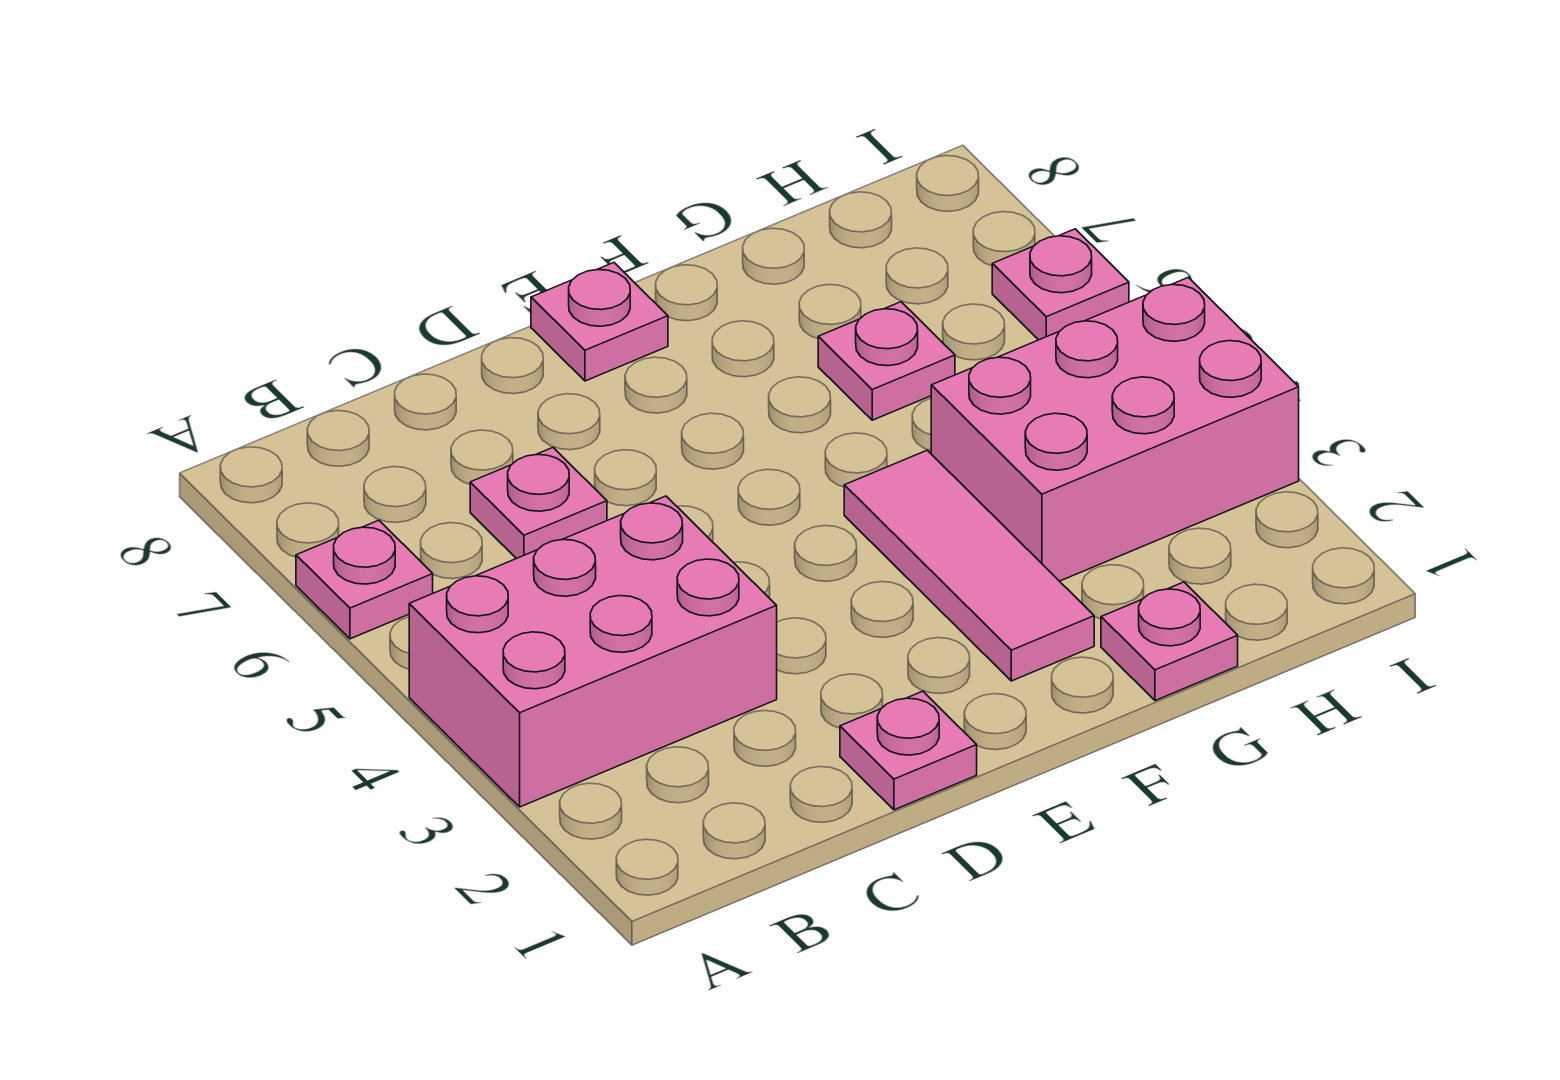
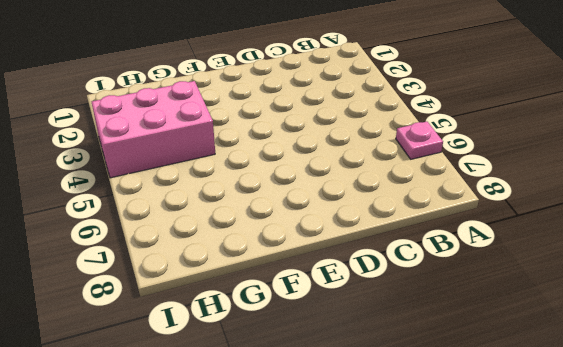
none -> pink brick A3:C4 level 1
none -> pink plate C6 level 1

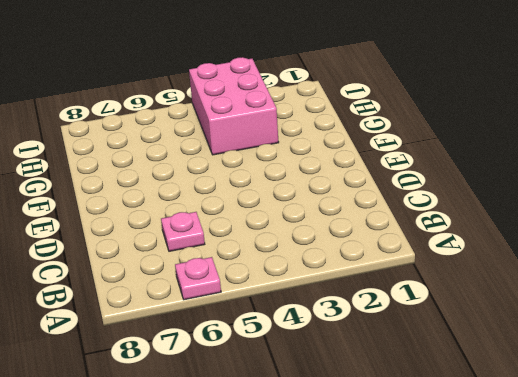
none -> pink brick A3:C4 level 1
none -> pink plate D1 level 1

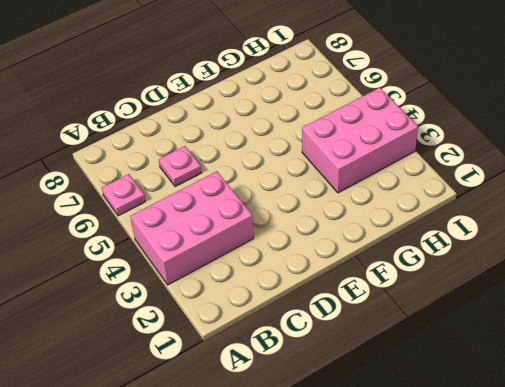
none -> pink plate D1 level 1
none -> pink plate E8 level 1

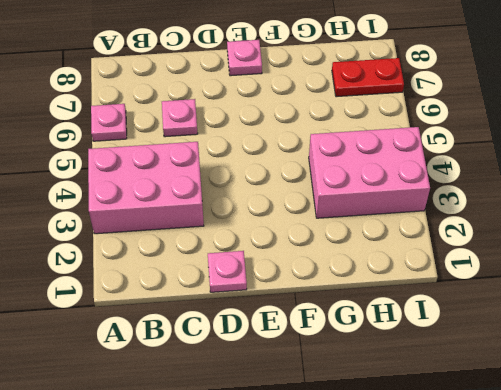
red plate H7:I7 level 1 -> none
none -> pink tile F2:F4 level 1
none -> pink plate G1 level 1

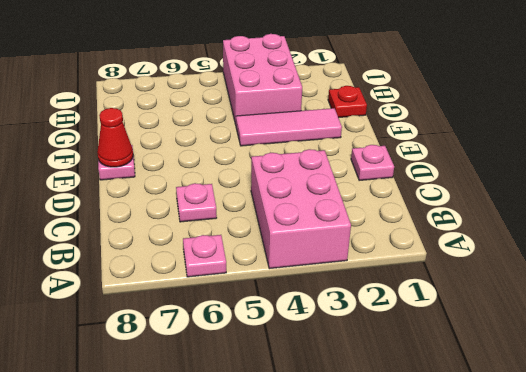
red cone E8 level 2 -> none
red plate G1 level 1 -> pink plate G1 level 1
none -> pink plate G6 level 1
none -> pink plate I6 level 1

